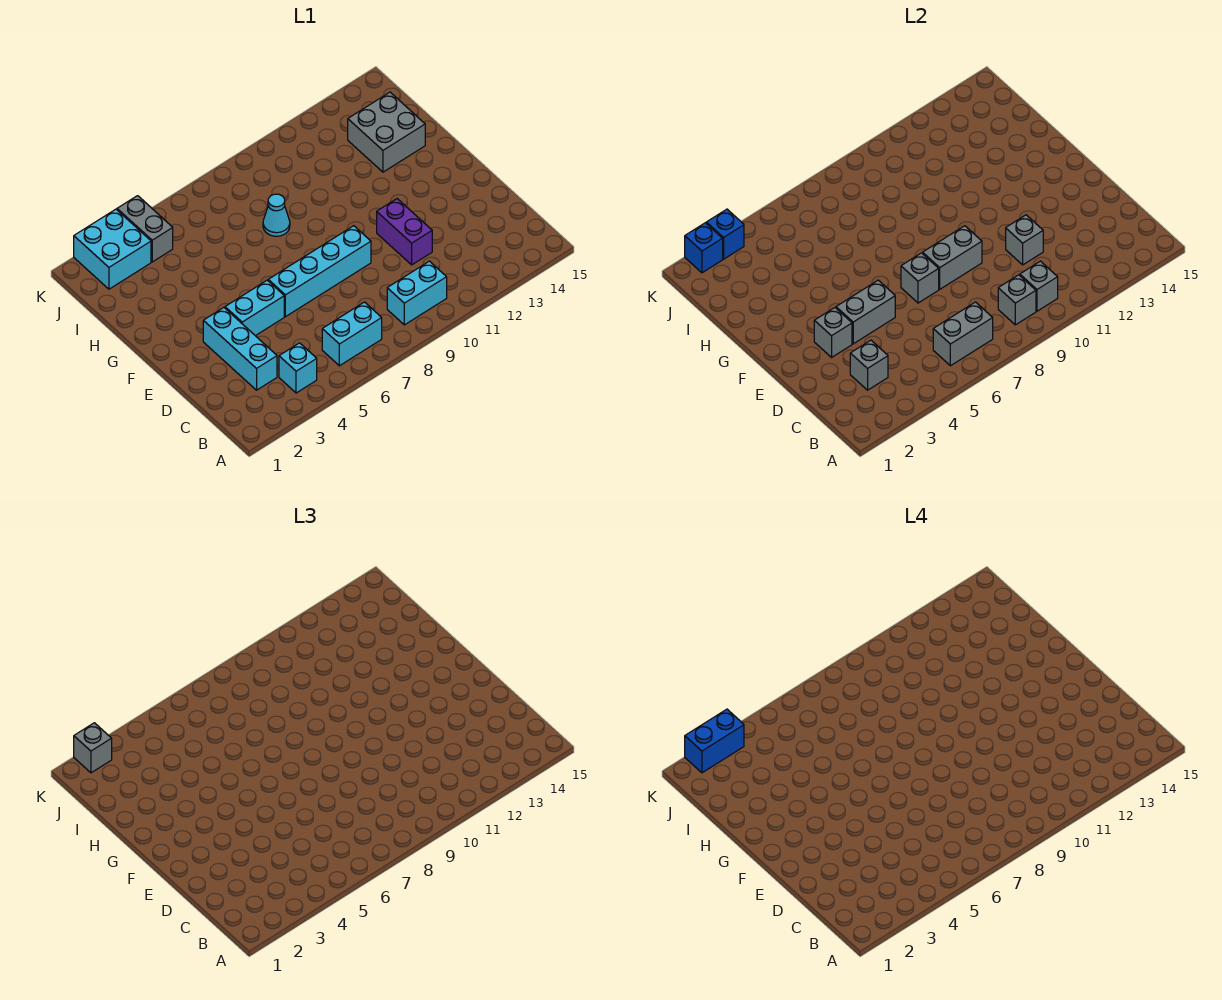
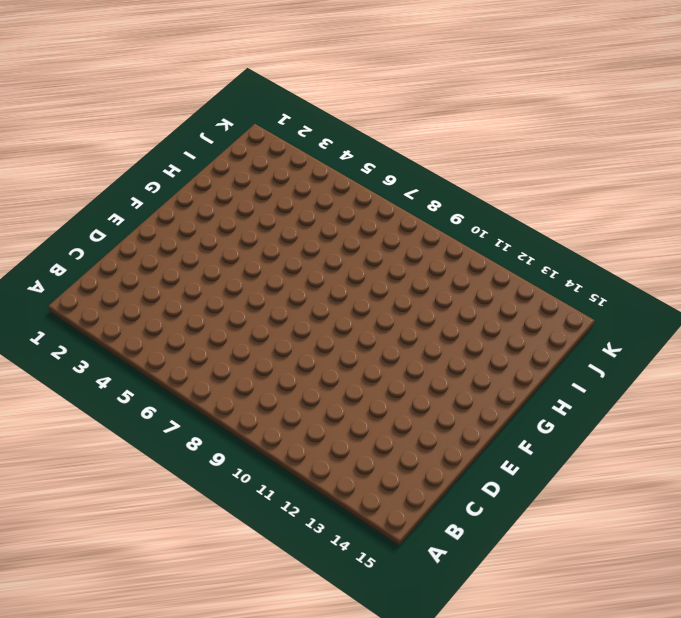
none -> cyan brick B4 level 1
none -> cyan brick B6:B7 level 1
none -> cyan brick B9:B10 level 1

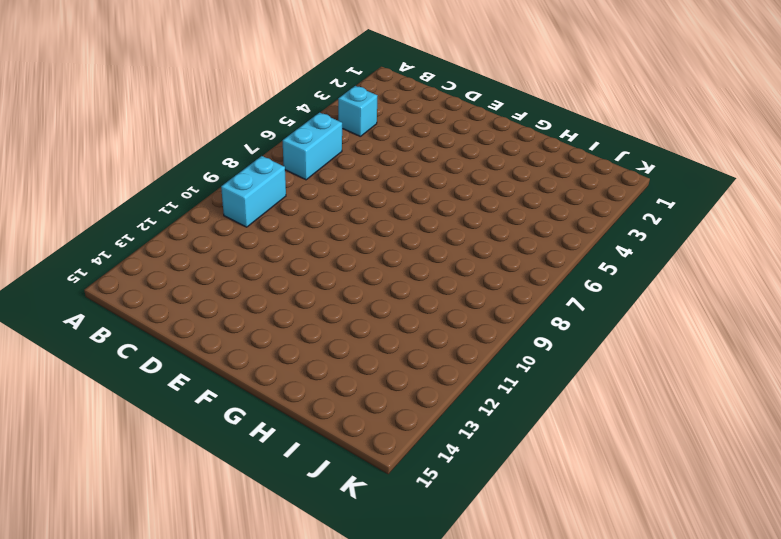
none -> cyan brick C3:E3 level 1
none -> purple brick D11:E11 level 1
none -> cyan brick E4:E5 level 1

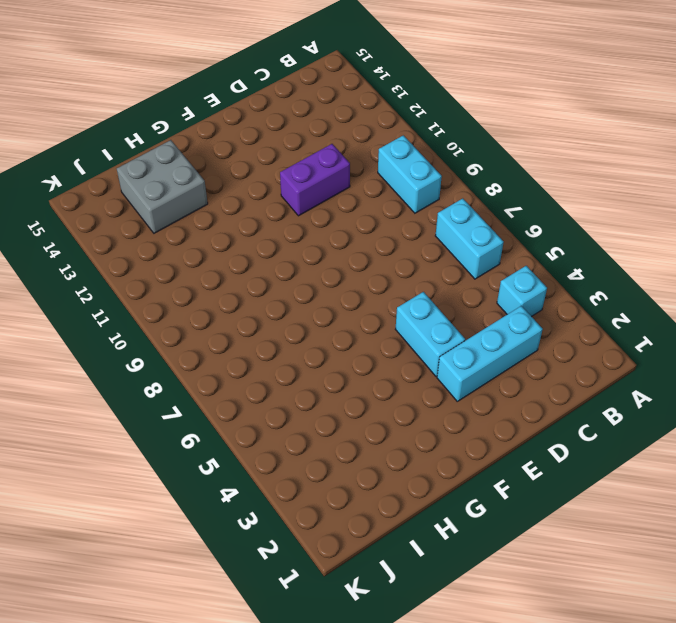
none -> cyan brick E6:E9 level 1
none -> cyan cone H8 level 1
none -> cyan brick J2:K3 level 1

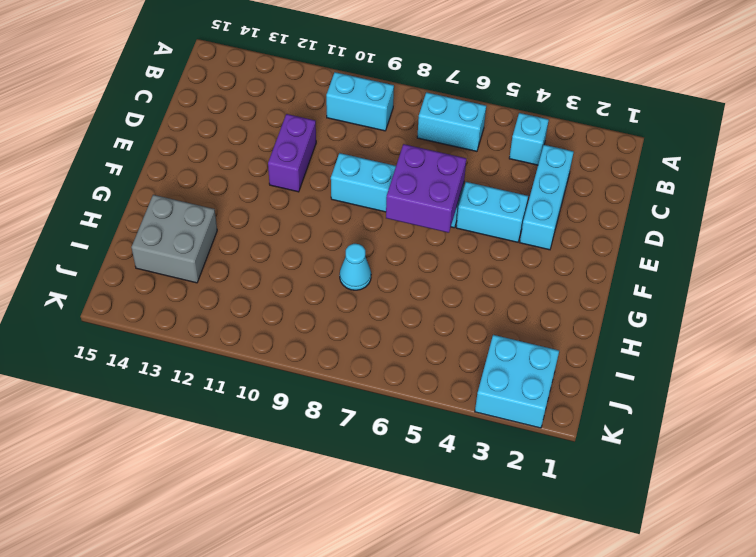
purple brick E6:F7 level 2 -> grey brick E7 level 2
none -> grey brick J4:K4 level 1
none -> grey brick B6:B7 level 2
none -> grey brick B9 level 2

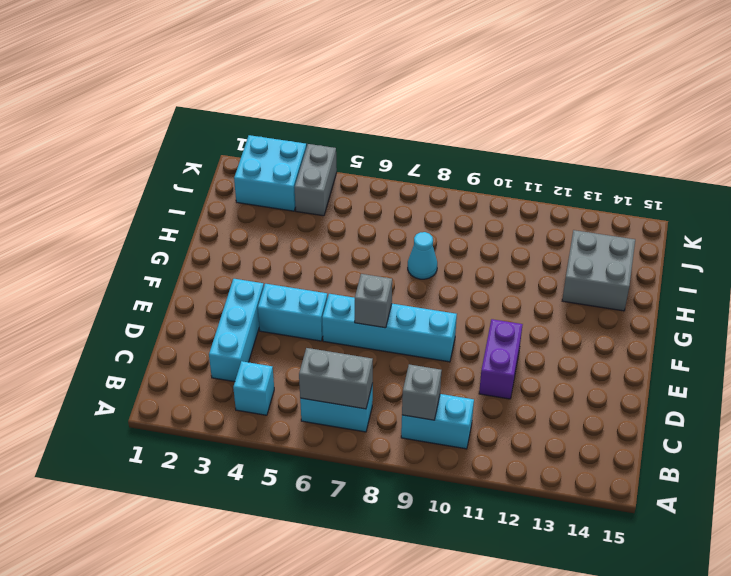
none -> grey brick B10 level 2
none -> grey brick C3 level 2
none -> grey brick D11 level 2

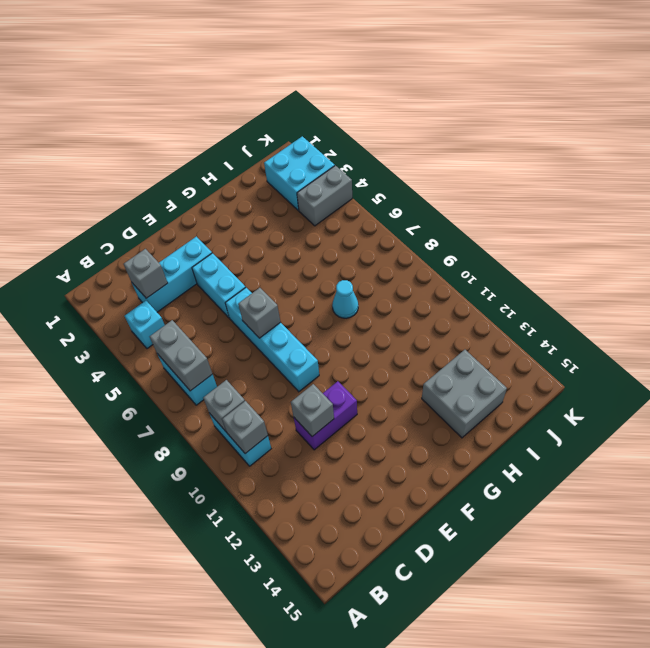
none -> grey brick E3 level 2
none -> grey brick E4:E5 level 2
none -> grey brick E8:E9 level 2

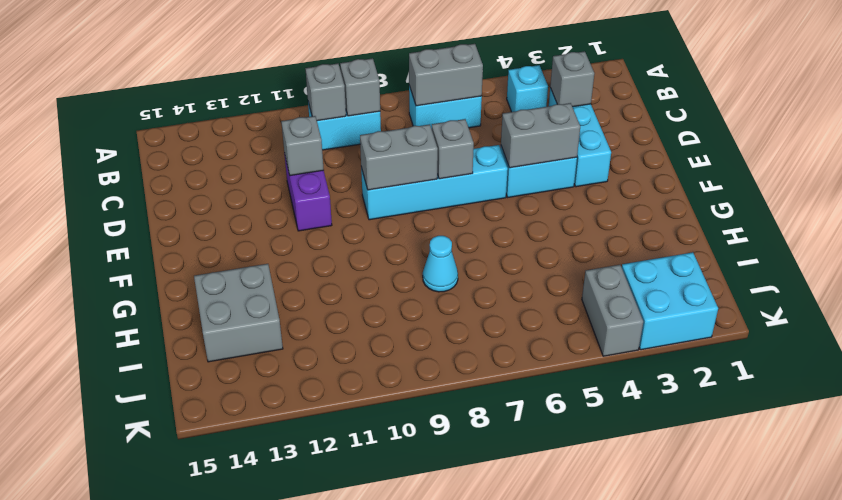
none -> grey brick E3 level 2
none -> blue brick K2 level 2
none -> blue brick K3 level 2

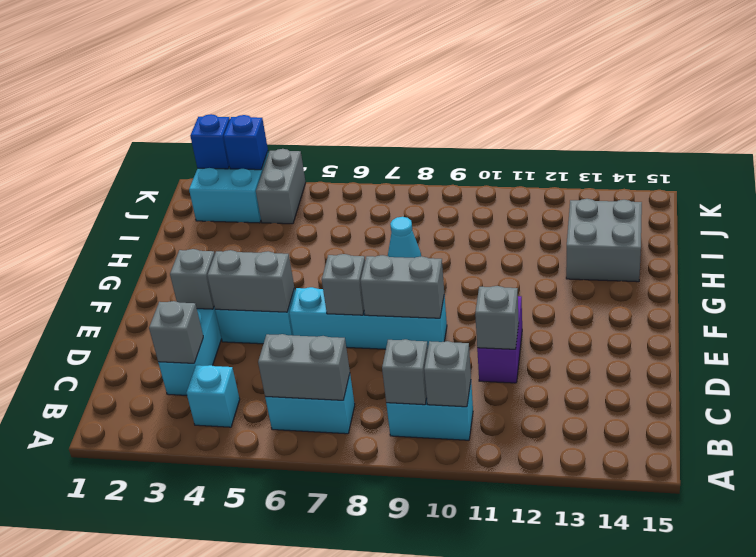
none -> grey brick K2 level 3
none -> blue brick K2:K3 level 4

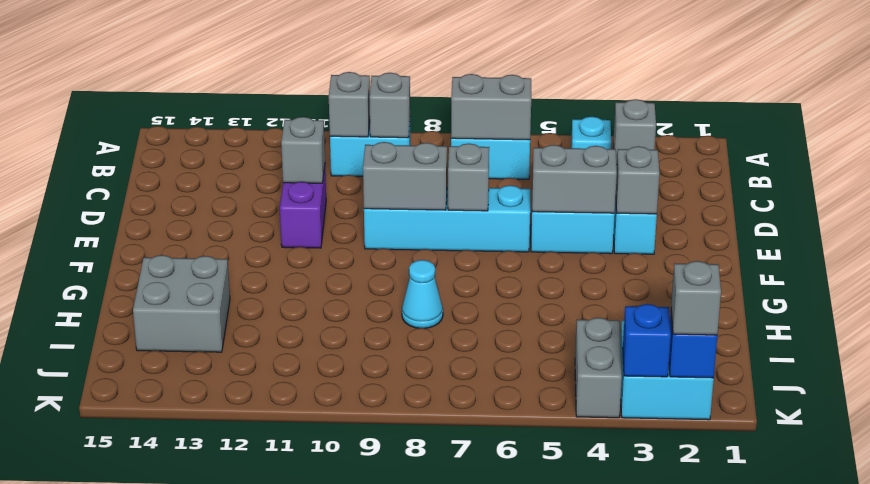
none -> blue brick K2:K3 level 4

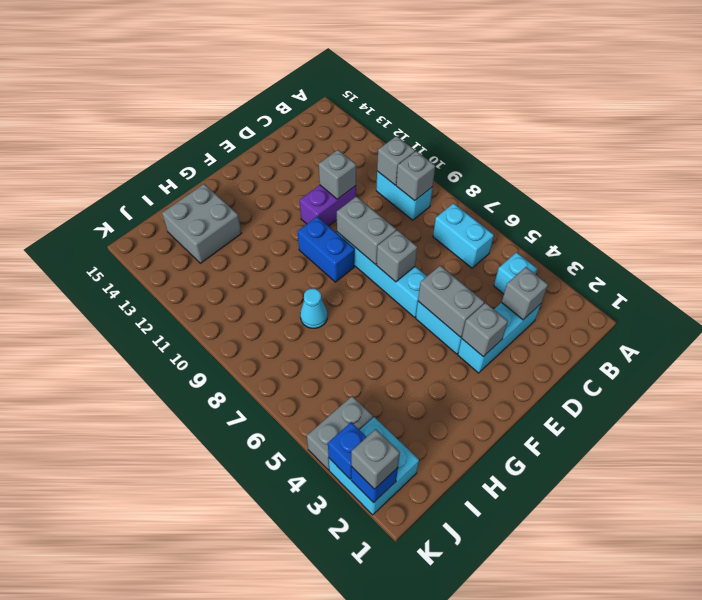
blue brick F9:F10 level 1 -> blue brick K2:K3 level 4
none -> grey brick B6:B7 level 2

